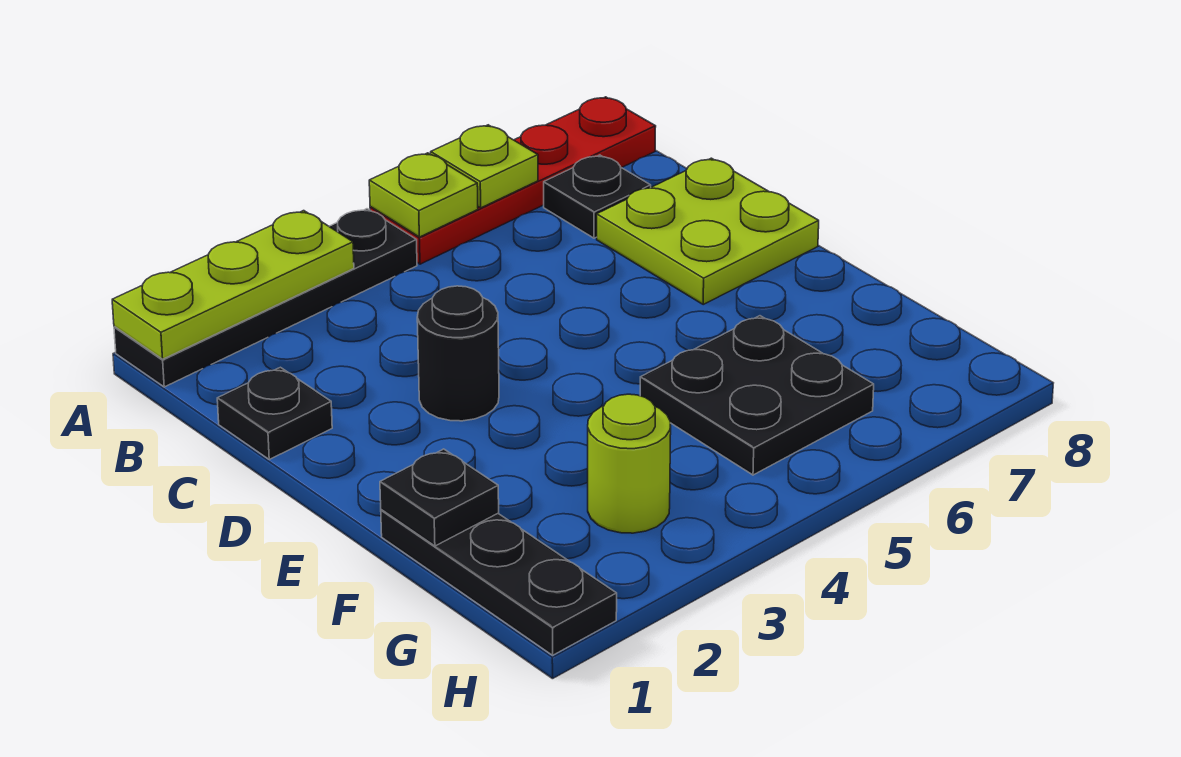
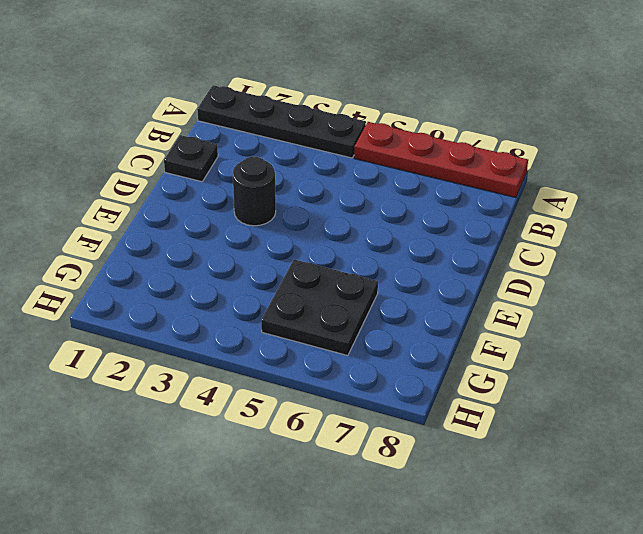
none -> black plate B7 level 1
none -> lime plate C7:D8 level 1
none -> black plate F1:H1 level 1

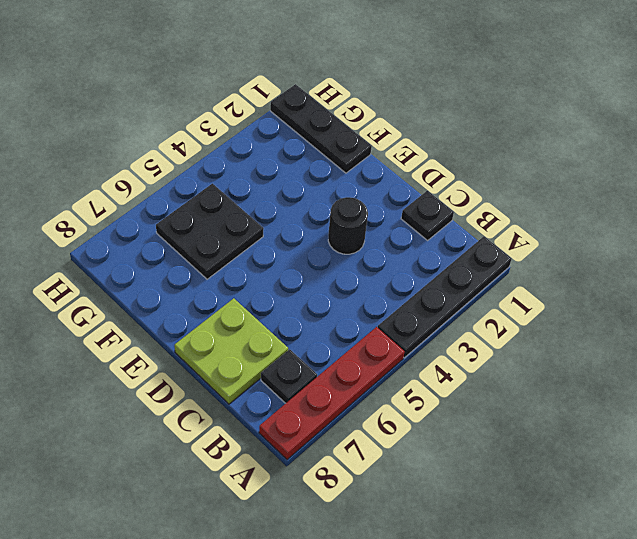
none -> lime round brick G3 level 1
none -> lime plate A1:A3 level 2
none -> lime plate A5 level 2

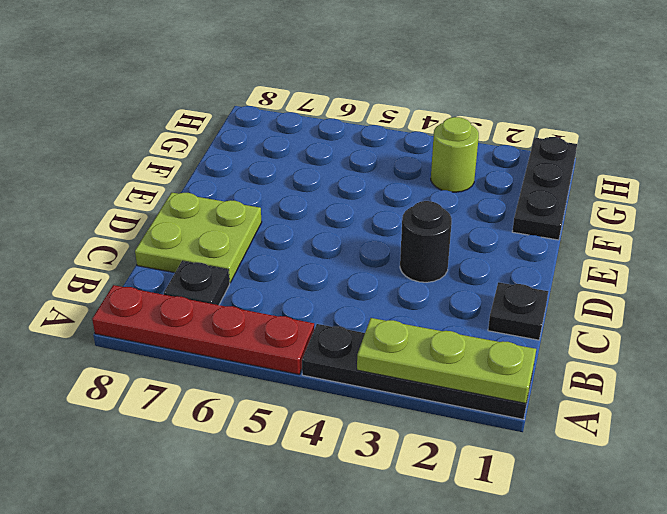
none -> black plate F5:G6 level 1
none -> lime plate A5 level 2
none -> lime plate A6 level 2

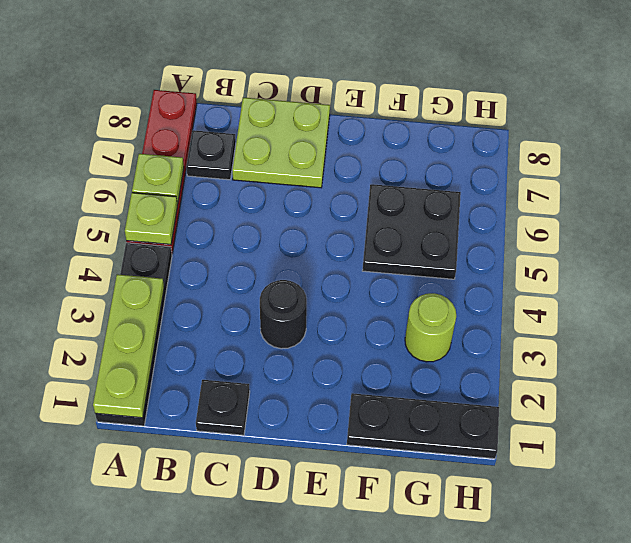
none -> black plate F1 level 2

